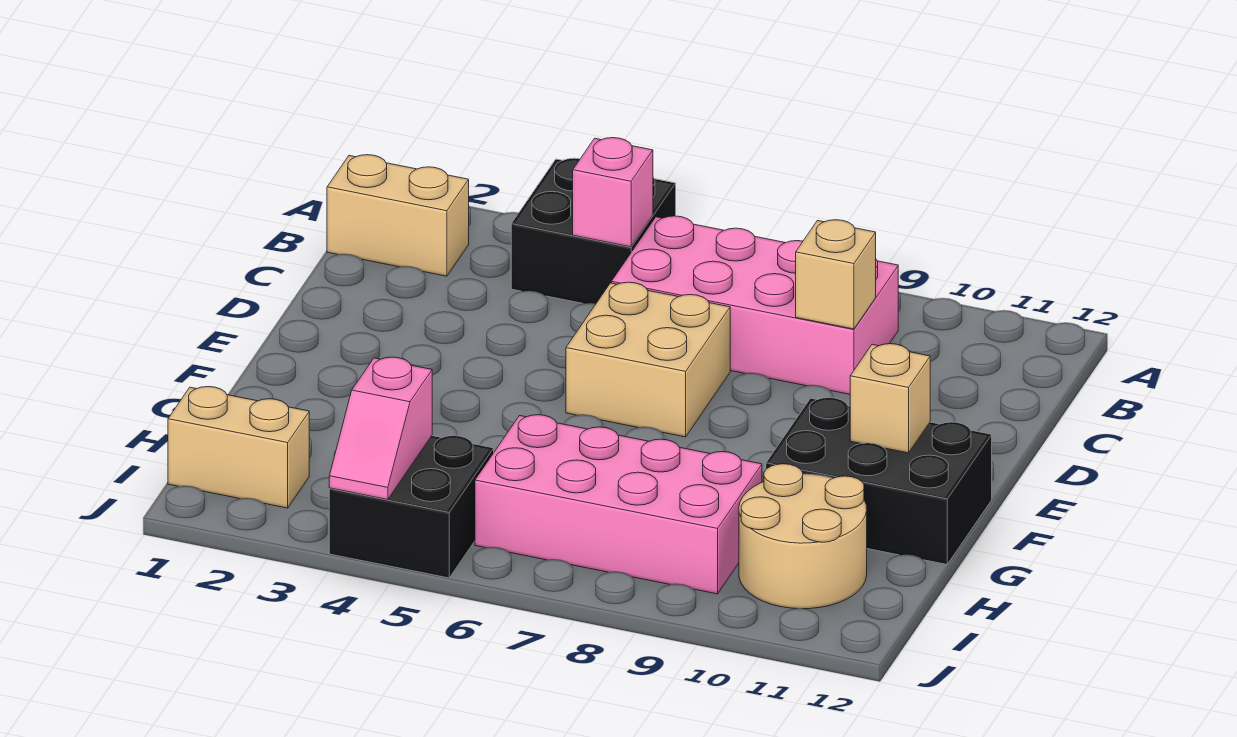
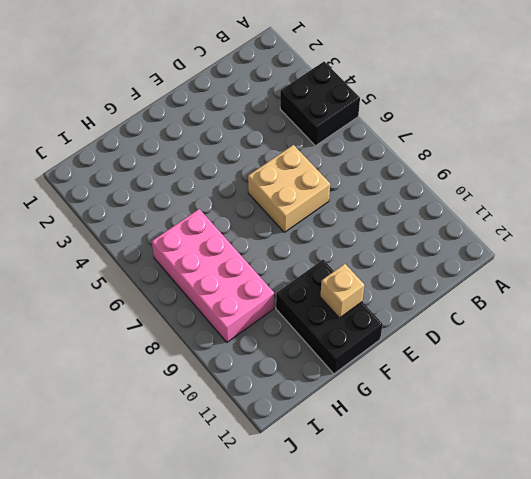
none -> tan brick B1:B2 level 1
none -> pink brick B6:C9 level 1
none -> tan round brick H10:I11 level 1

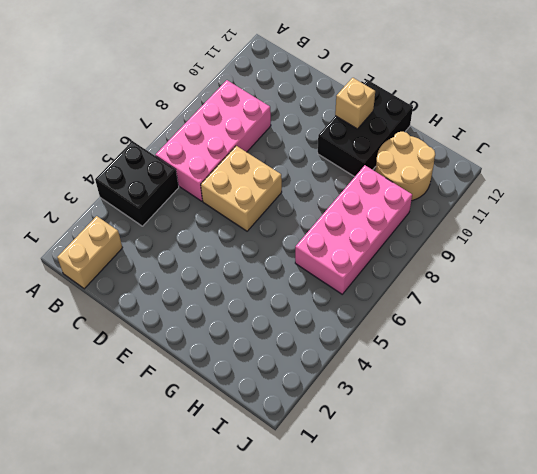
none -> tan brick I1:I2 level 1
none -> black brick I4:J5 level 1
none -> pink brick B5 level 2

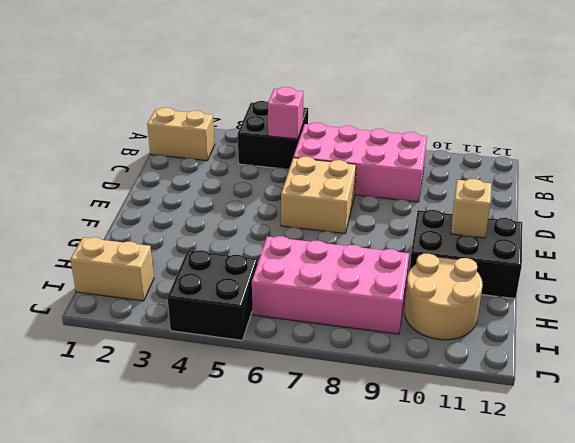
none -> tan brick C9 level 2
none -> pink slope I4:J4 level 2 top I

